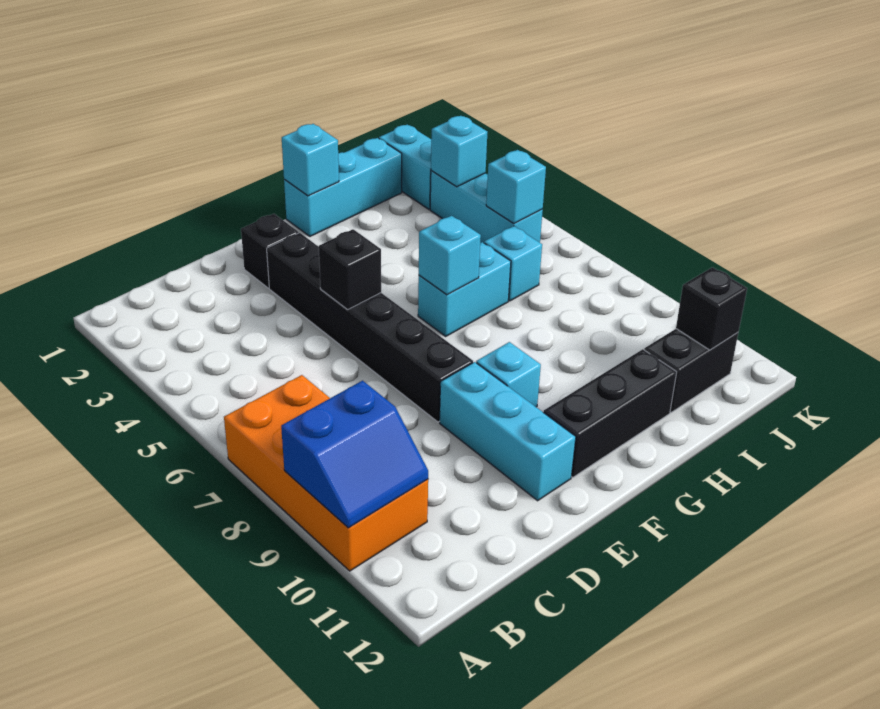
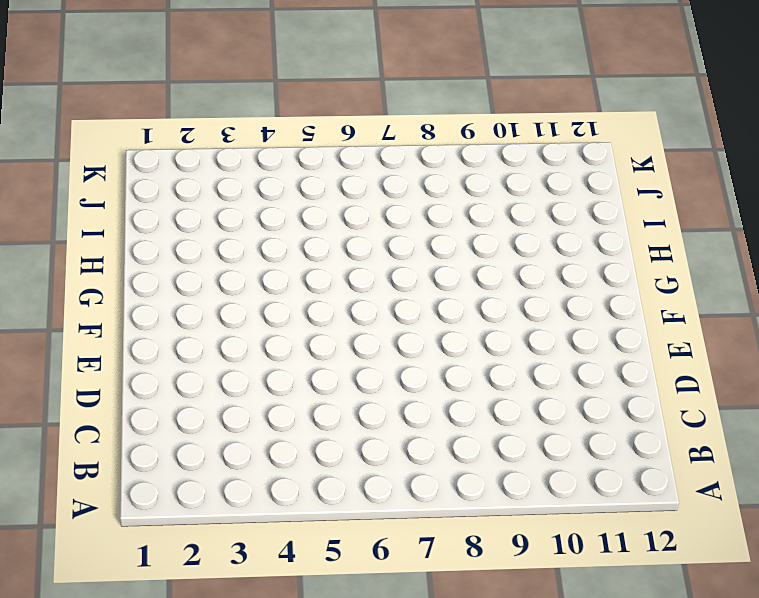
none -> orange brick A7:B10 level 1
none -> black brick E2 level 1
none -> black brick E3:E8 level 1

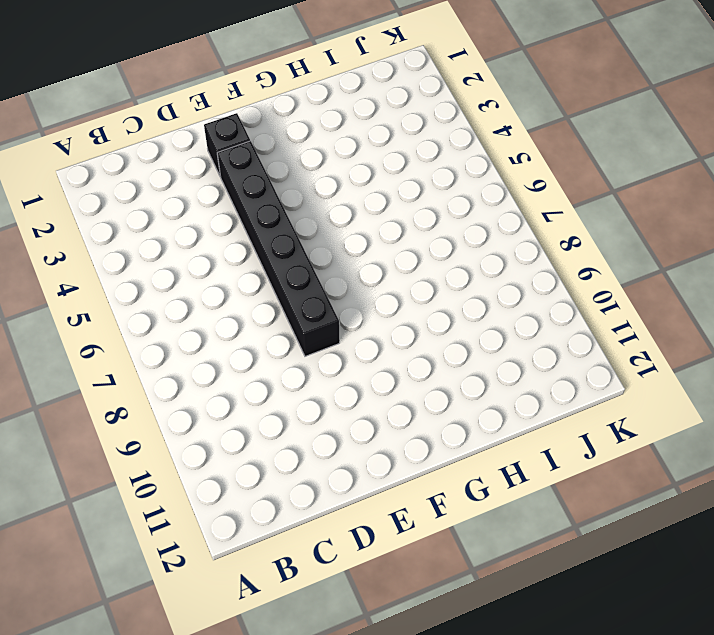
none -> orange brick A7:B10 level 1
none -> cyan brick E9:E11 level 1
none -> cyan brick F9 level 1

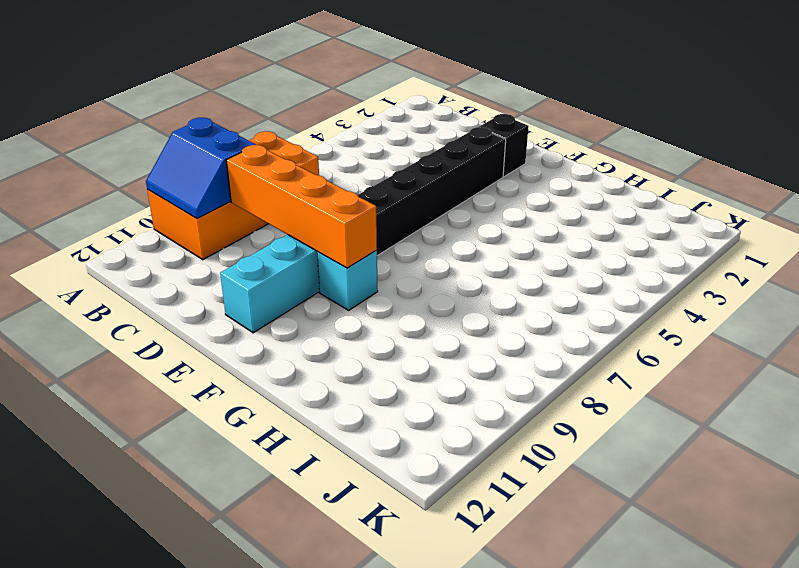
orange brick C9:F9 level 2 -> none
none -> black brick F11:H11 level 1
none -> cyan brick G1:I1 level 1
none -> cyan brick G6:H6 level 1

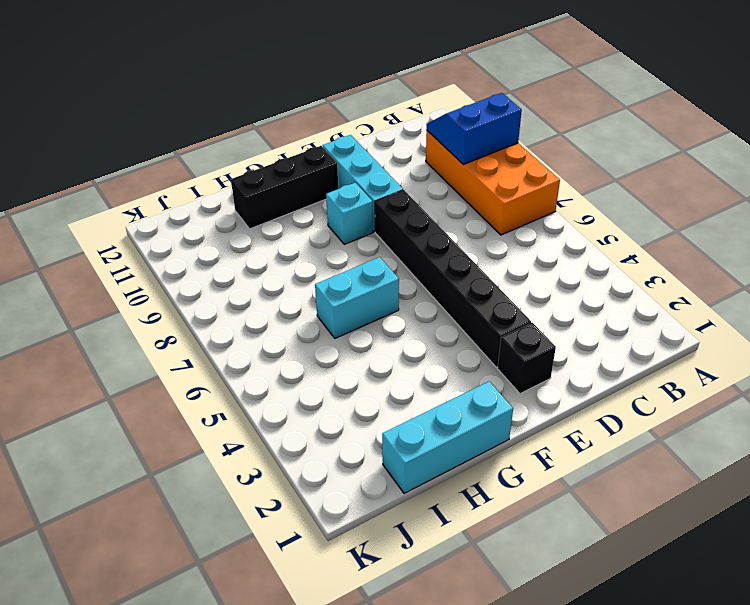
none -> cyan brick I6 level 1
none -> black brick I11:J11 level 1
none -> cyan brick J1:J2 level 1

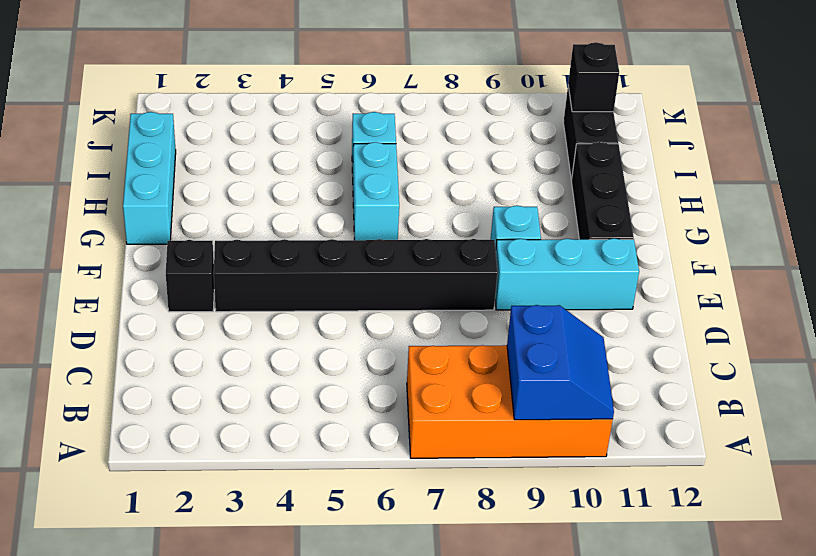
none -> cyan brick J1:J2 level 1
none -> cyan brick J3:J5 level 1
none -> black brick E5 level 2

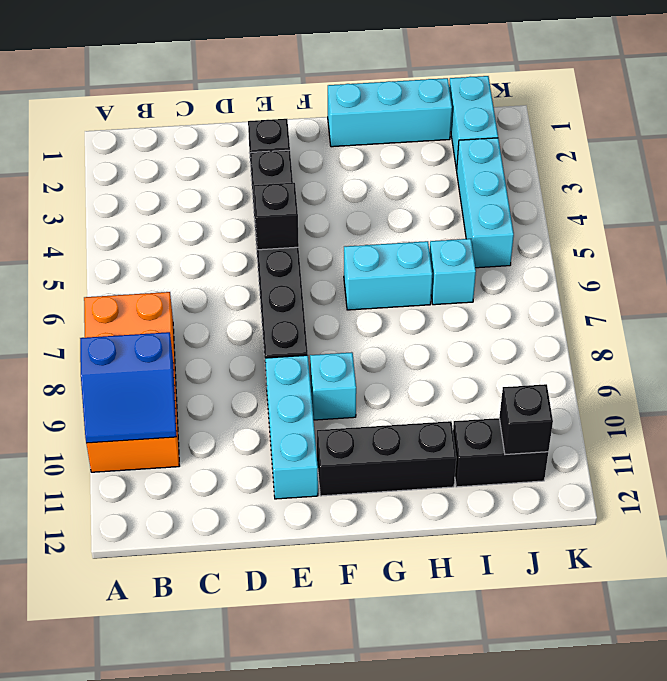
none -> cyan brick G1 level 2
none -> cyan brick G6 level 2
none -> cyan brick J3 level 2

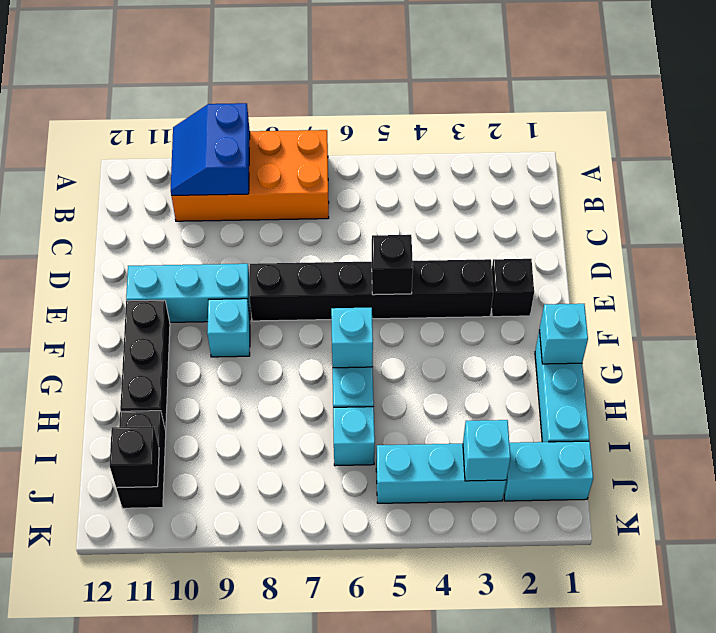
none -> cyan brick J5 level 2

